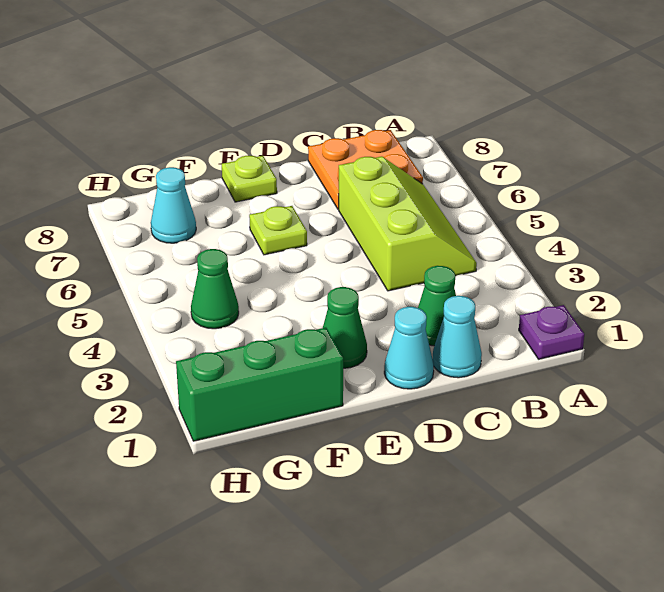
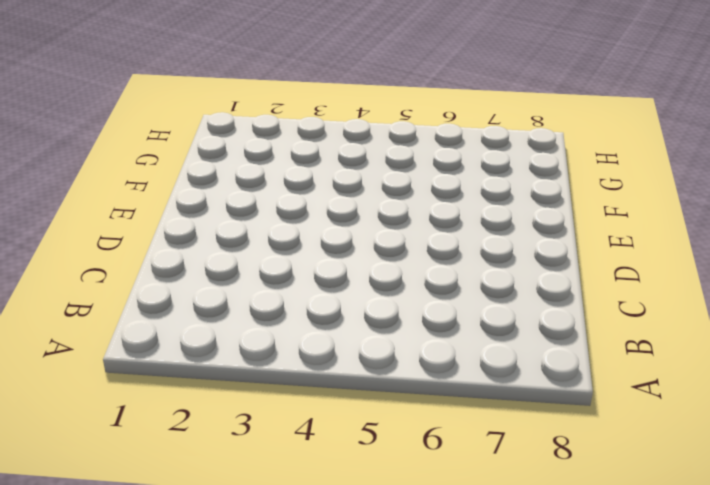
none -> purple plate A1 level 1
none -> lime slope B4:C6 level 1 top C
none -> orange plate B7:C8 level 1

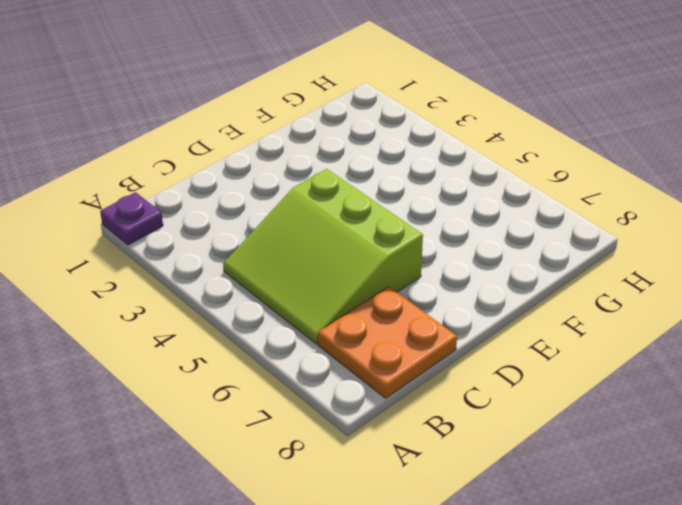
lime slope B4:D6 level 1 top D -> lime slope B4:C6 level 1 top C
none -> cyan cone C1 level 1
none -> green cone C2 level 1
none -> cyan cone D1 level 1

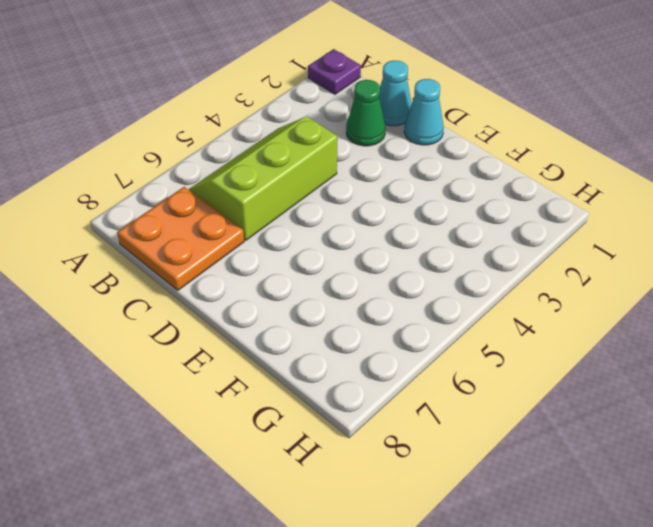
none -> green cone E2 level 1
none -> lime plate E6 level 1
none -> lime plate E8 level 1

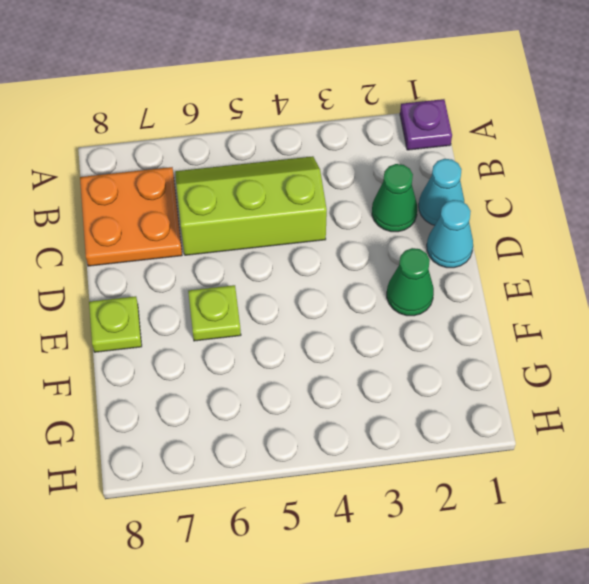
none -> green brick F1:H1 level 1
none -> green cone G4 level 1
none -> cyan cone G7 level 1

